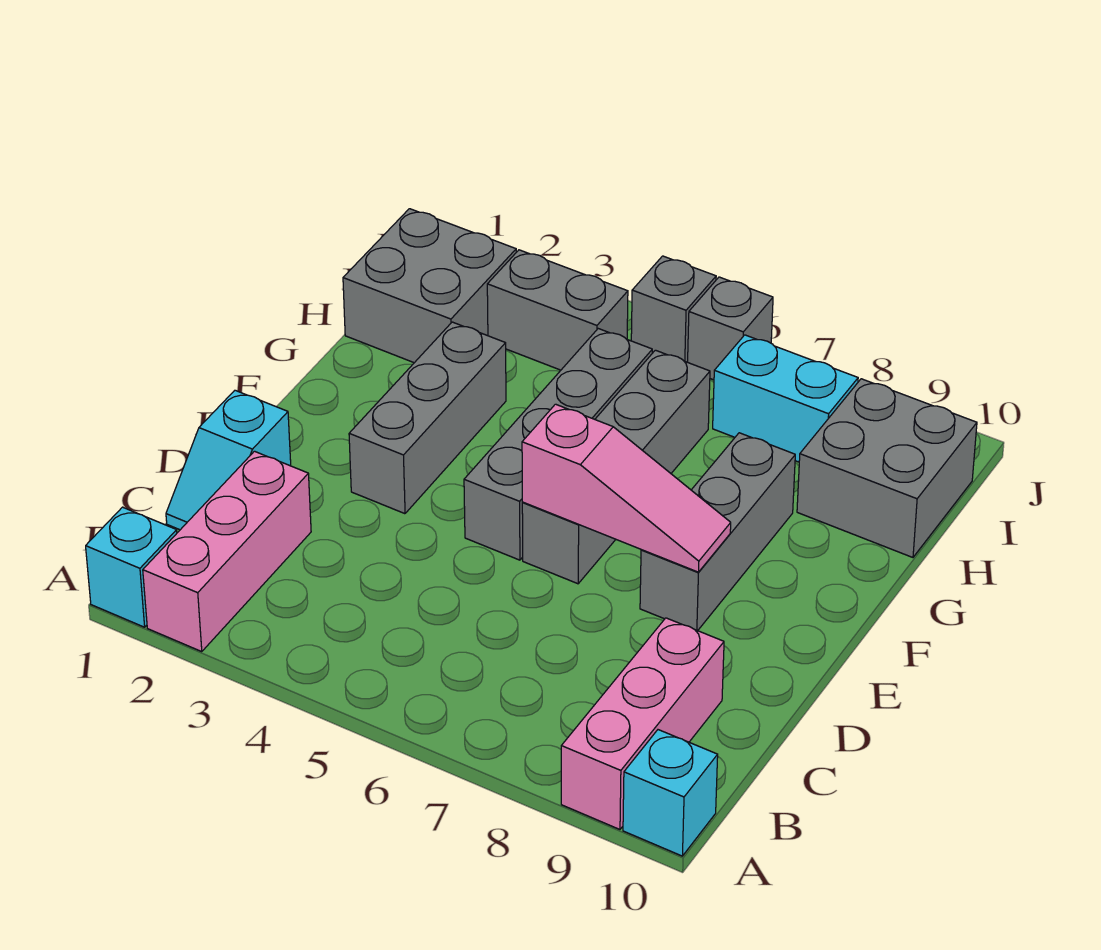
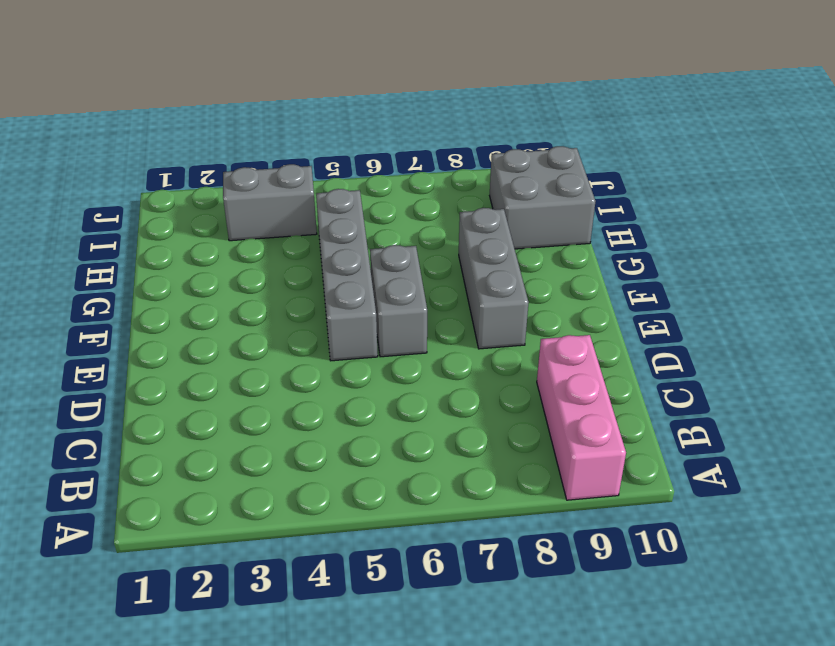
grey brick E6:F6 level 1 -> grey brick E6:H6 level 1
none -> cyan brick A1 level 1
none -> pink brick A2:C2 level 1
none -> cyan brick A10 level 1

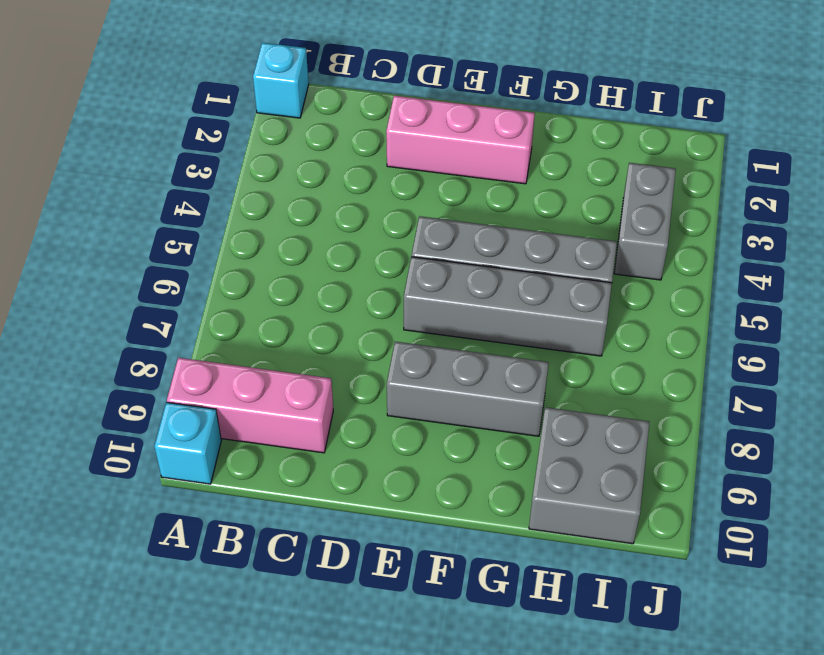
pink brick D2:F2 level 1 -> pink brick A2:C2 level 1
none -> cyan slope C1:D1 level 1 top D
none -> grey brick E3:G3 level 1
none -> grey brick H1:I2 level 1

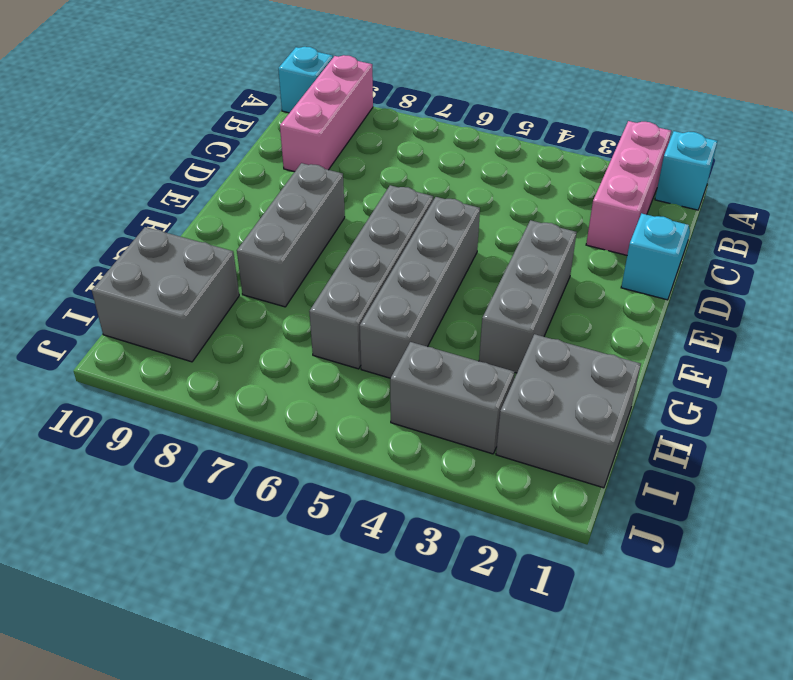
none -> cyan brick I7:I8 level 1
none -> grey brick J5 level 1
none -> grey brick J6 level 1

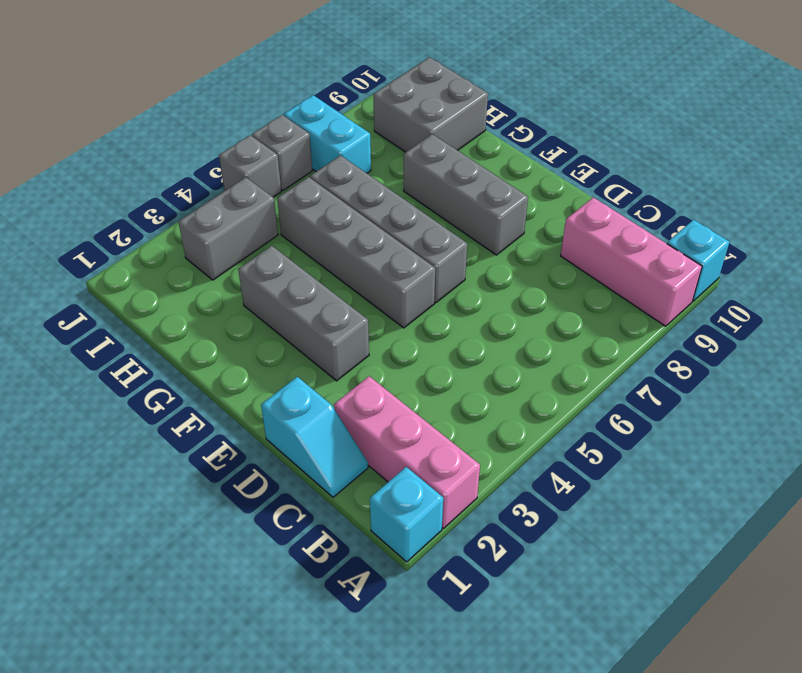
cyan brick I7:J7 level 1 -> cyan brick I7:I8 level 1
none -> grey brick H1:I2 level 1
none -> pink slope E6:E8 level 2 top 6

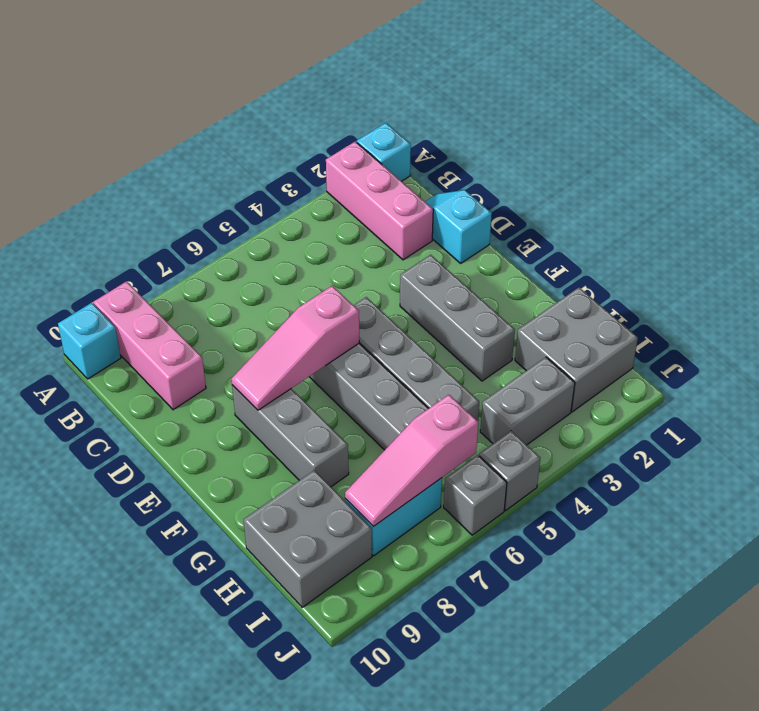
pink slope I6:I8 level 2 top 6 -> none

